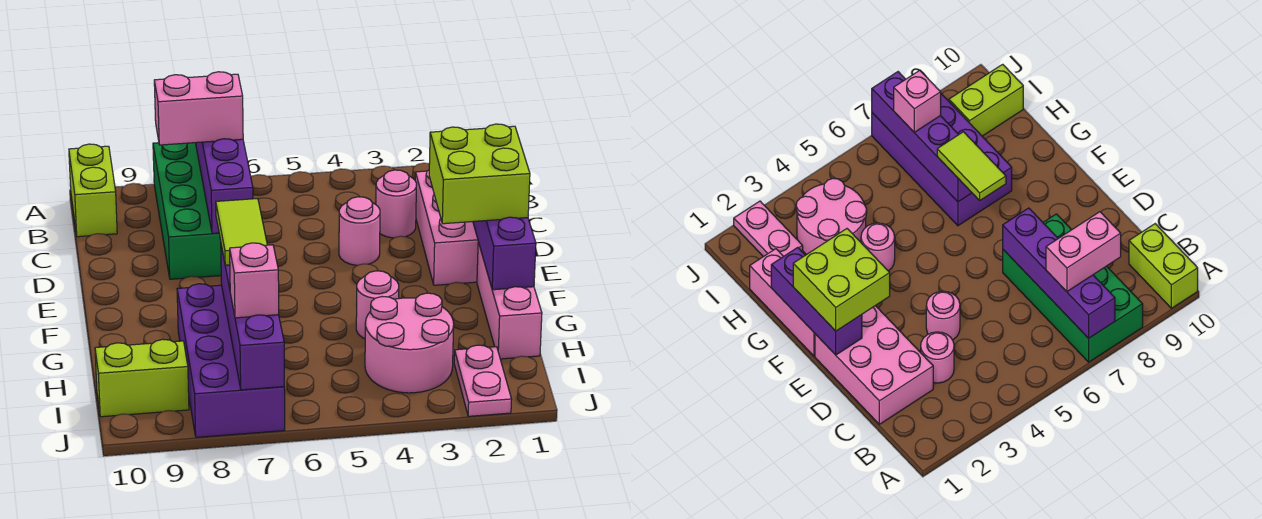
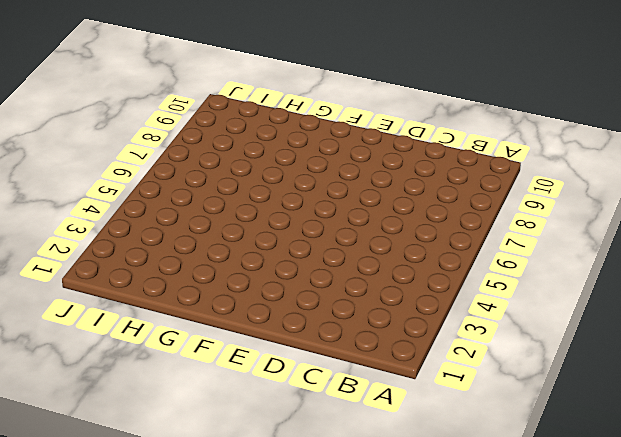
none -> green brick A7:D8 level 1
none -> lime brick A10:B10 level 1
none -> pink brick C1:E2 level 1

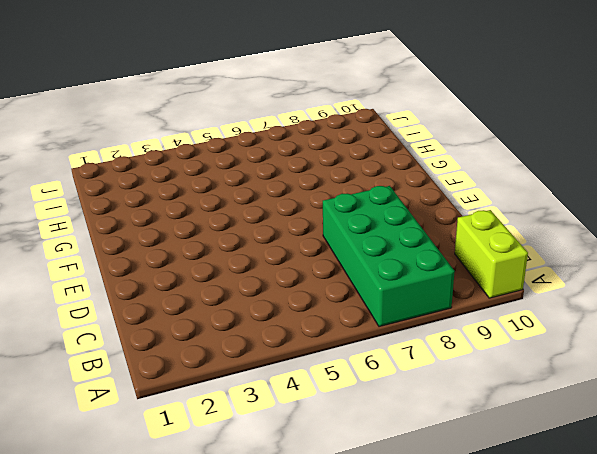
none -> pink brick C1:E2 level 1
none -> pink round brick C3 level 1
none -> pink round brick D4 level 1

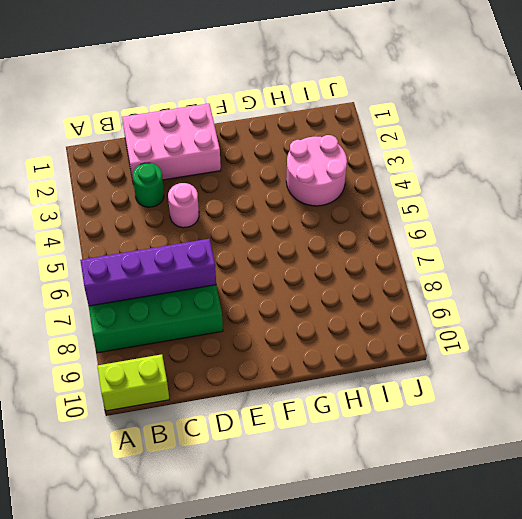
green round brick C3 level 1 -> pink round brick C3 level 1
none -> pink brick F1:H1 level 1
none -> pink round brick G4 level 1
none -> purple brick G7:J8 level 1

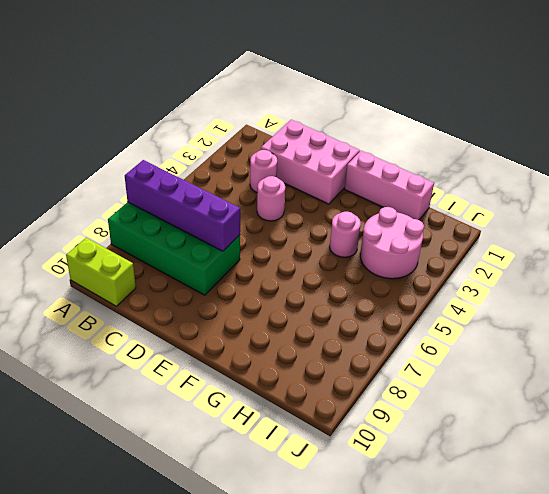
none -> purple brick G7:J8 level 1
none -> pink plate I2:J2 level 1
none -> lime brick I9:I10 level 1

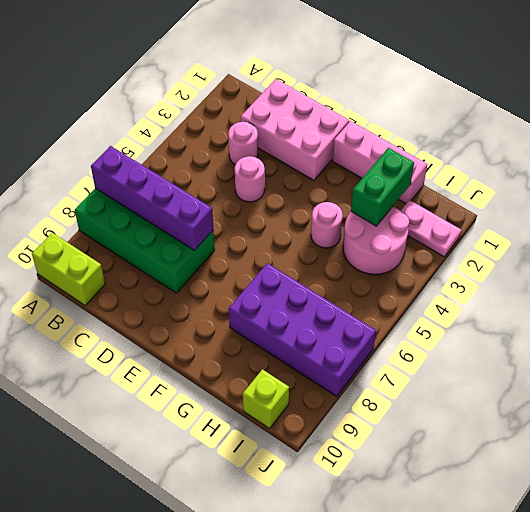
green brick H2:H3 level 2 -> none
lime brick I10 level 1 -> lime brick I9:I10 level 1
none -> purple brick E1:G1 level 2
none -> purple brick G7:J7 level 2
none -> pink brick B7:B8 level 3

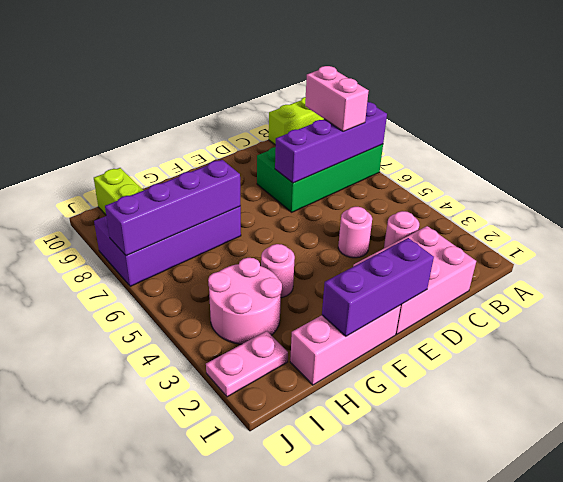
none -> lime brick E1:F2 level 3
none -> lime tile F7:G7 level 3
none -> pink brick I7 level 3

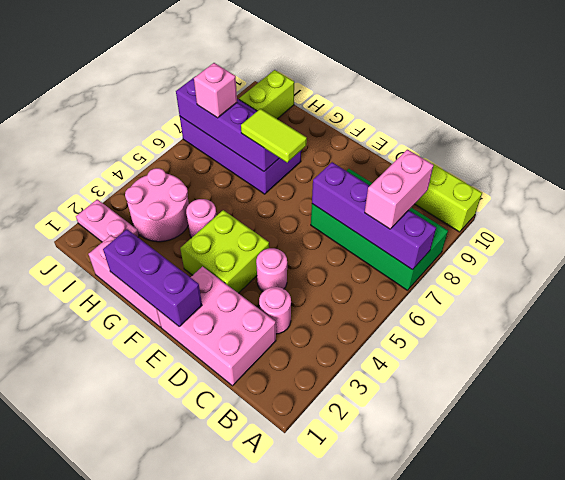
lime brick E3:F4 level 1 -> lime brick E1:F2 level 3

